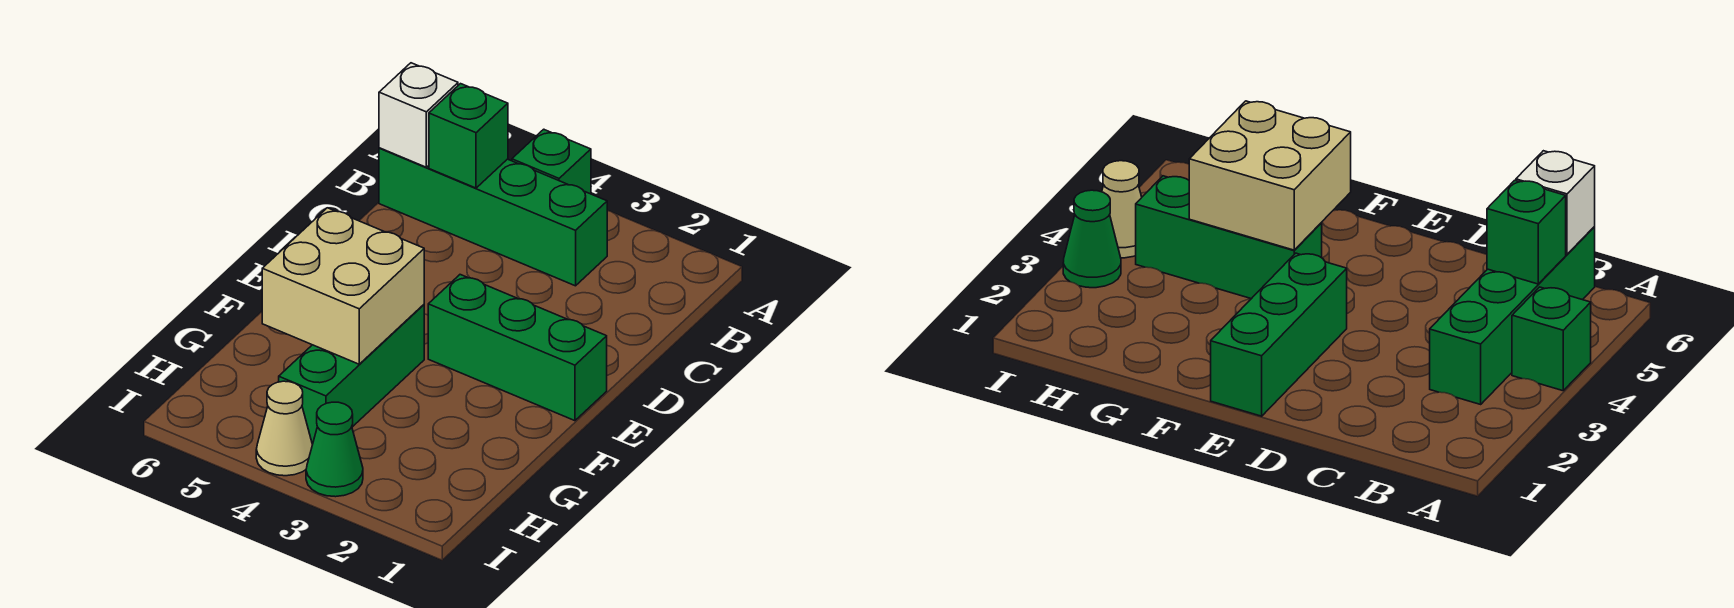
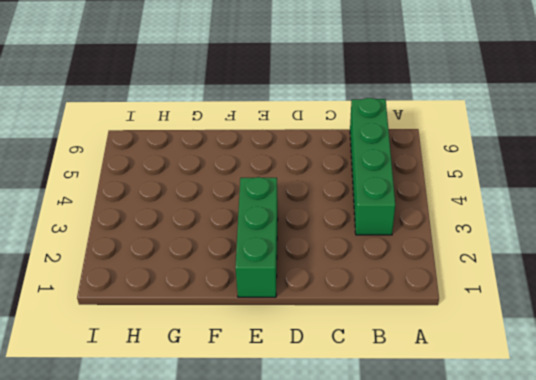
none -> green brick A4 level 1
none -> green brick F4:H4 level 1

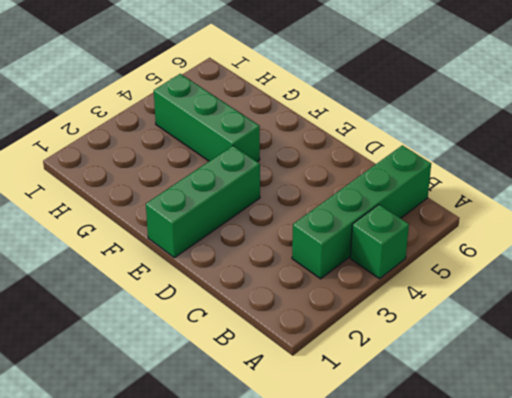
none -> green cone I3 level 1
none -> tan cone I4 level 1

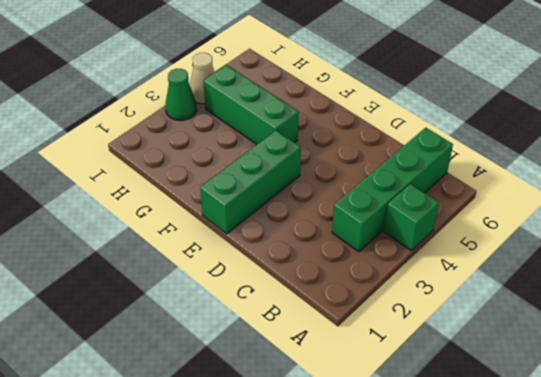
none -> green brick B5 level 2
none -> white brick B6 level 2

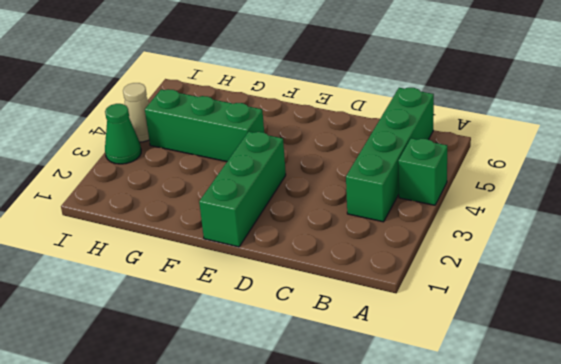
none -> green brick B5 level 2
none -> white brick B6 level 2

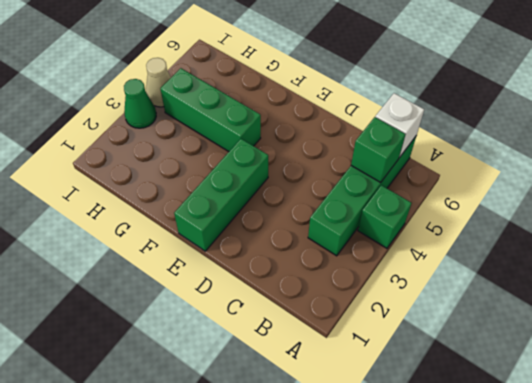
none -> tan brick F4:G5 level 2

